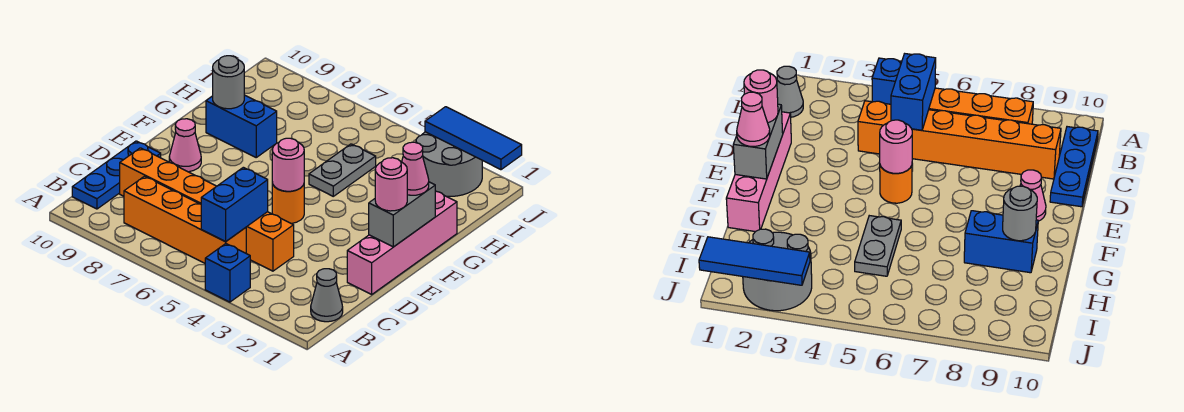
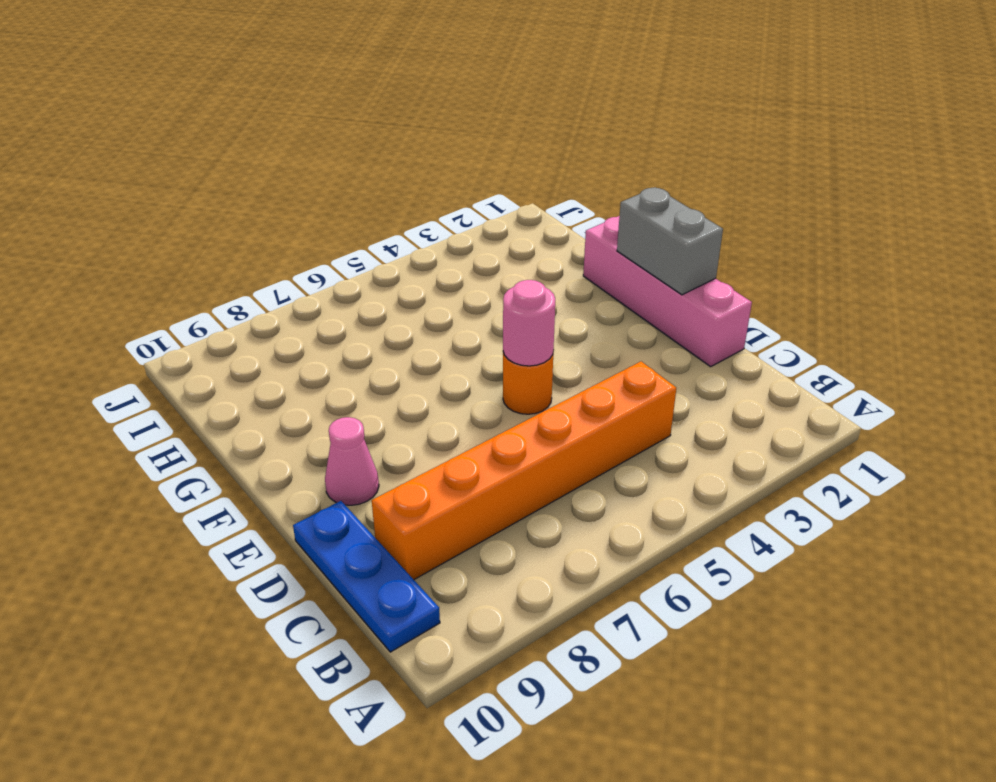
none -> blue brick A4 level 1
none -> grey cone B1 level 1
none -> orange brick B5:B8 level 1

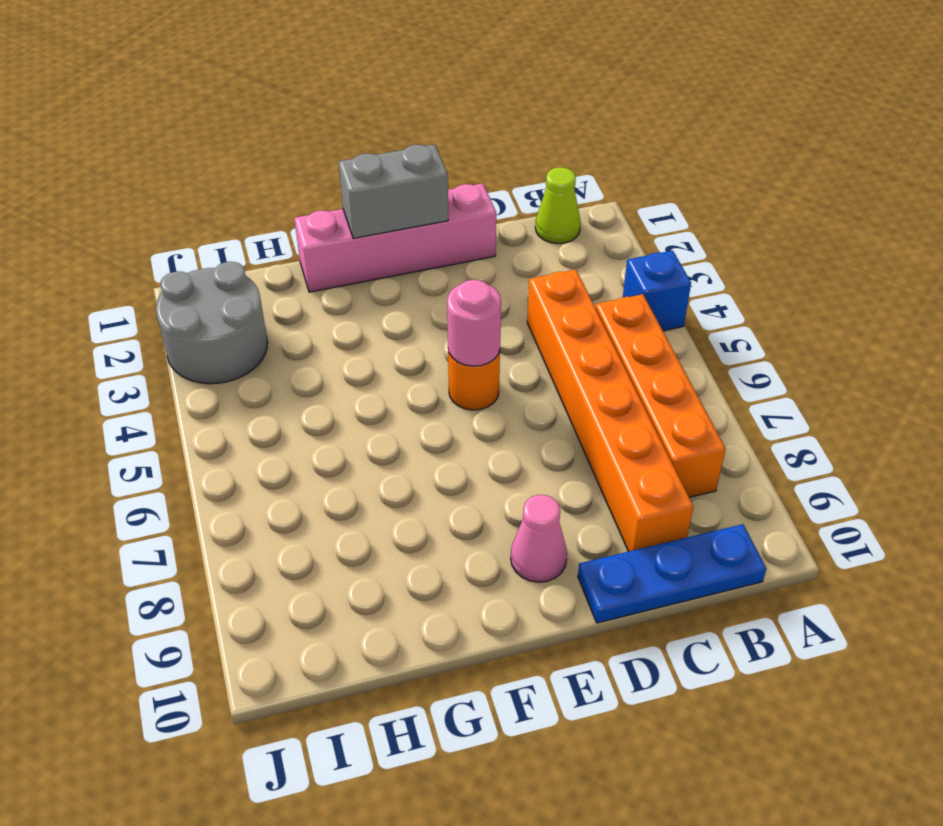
lime cone B1 level 1 -> grey cone B1 level 1
none -> grey plate G5:H5 level 1
none -> blue brick G8:G9 level 1
none -> blue brick B5:C5 level 2

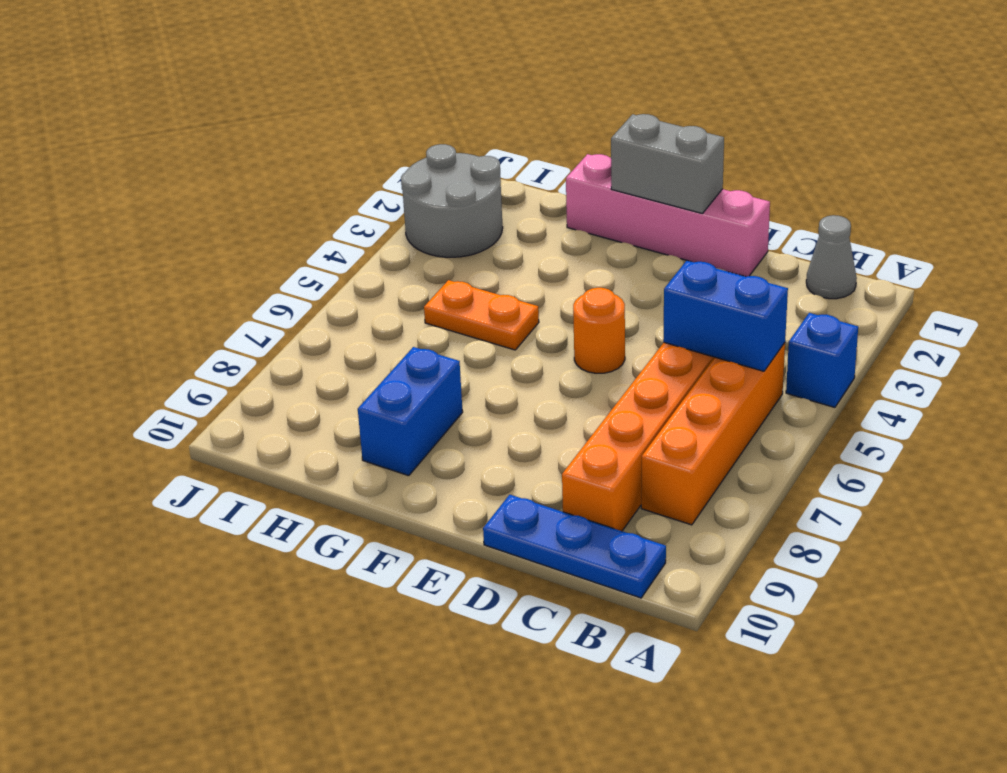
orange plate G5:H5 level 1 -> grey plate G5:H5 level 1
none -> pink cone E9 level 1
none -> pink round brick E5 level 2
none -> grey round brick G9 level 2

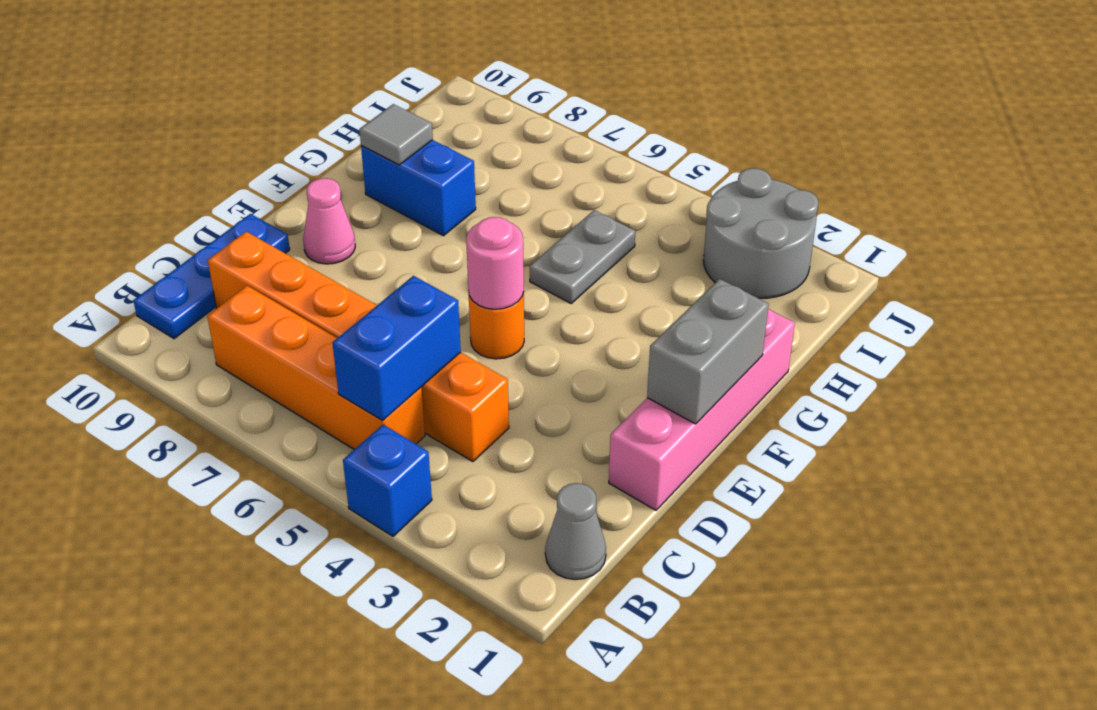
grey tile G9 level 2 -> grey round brick G9 level 2
none -> blue tile J1:J3 level 2
none -> pink round brick E1 level 3
none -> pink cone F1 level 3

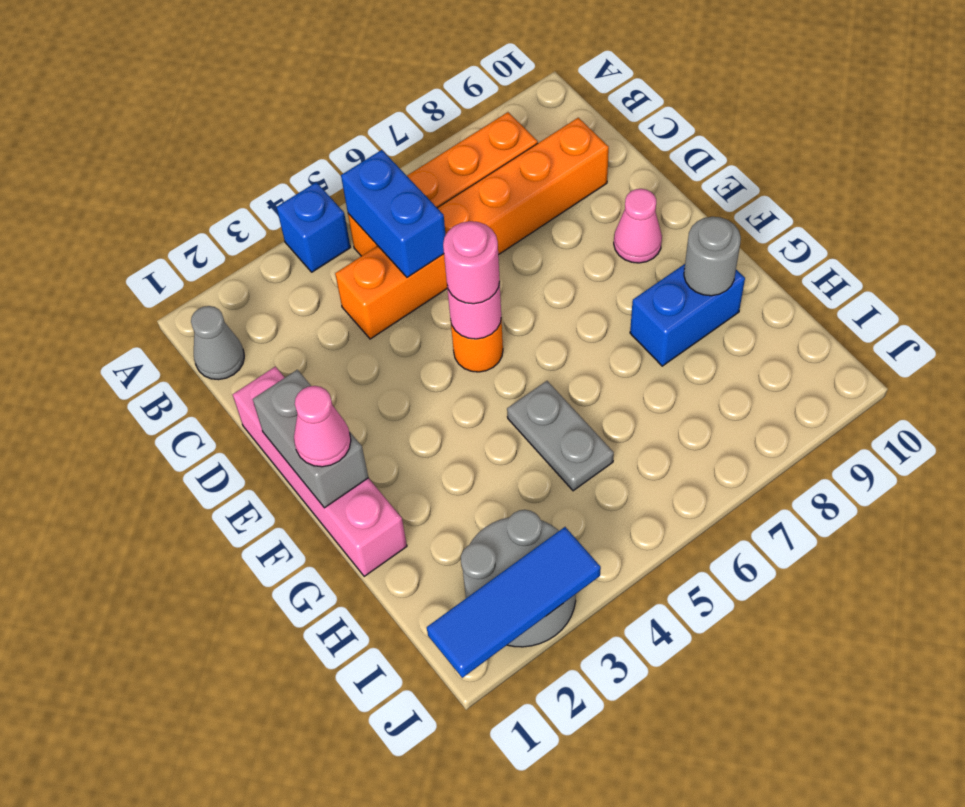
pink round brick E5 level 3 -> pink round brick E1 level 3
none -> blue plate B10:D10 level 1

